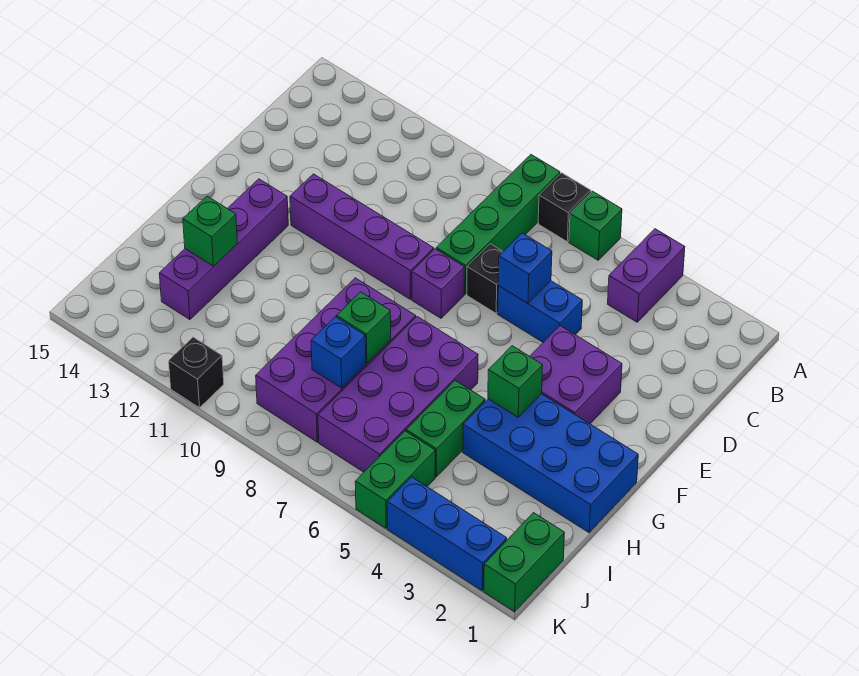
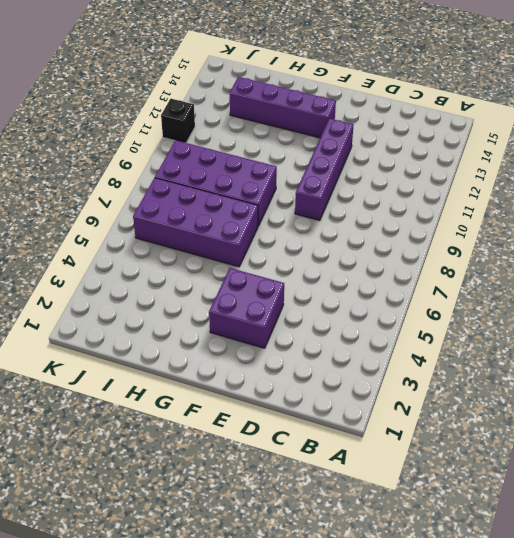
none -> purple brick A4:B4 level 1
none -> green brick A6 level 1
none -> black brick A7 level 1

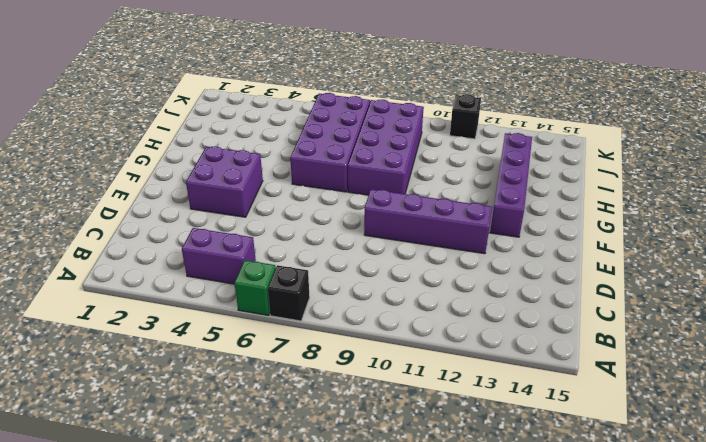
purple brick B4:B5 level 1 -> purple brick A4:B4 level 1
none -> green brick A8:D8 level 1
none -> blue brick D5:D6 level 1
none -> black brick D7 level 1

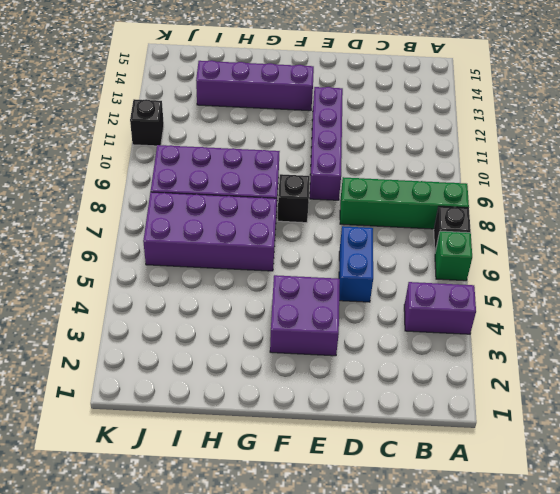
black brick F8 level 1 -> black brick D7 level 1
none -> purple brick E8 level 1
none -> blue brick G1:H4 level 1
none -> green brick H5:I5 level 1

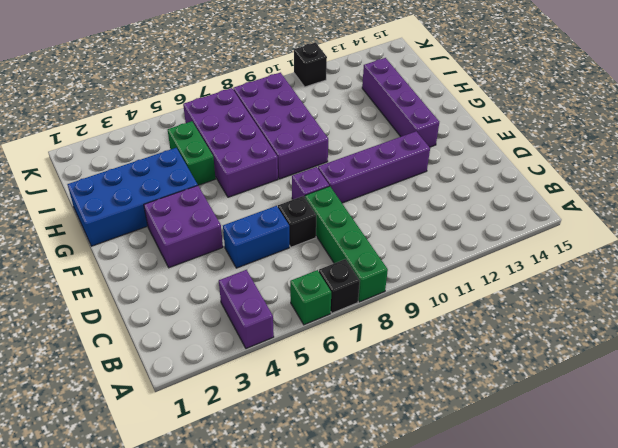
none -> green brick J1:K1 level 1
none -> green brick J5:K5 level 1
none -> blue brick K2:K4 level 1

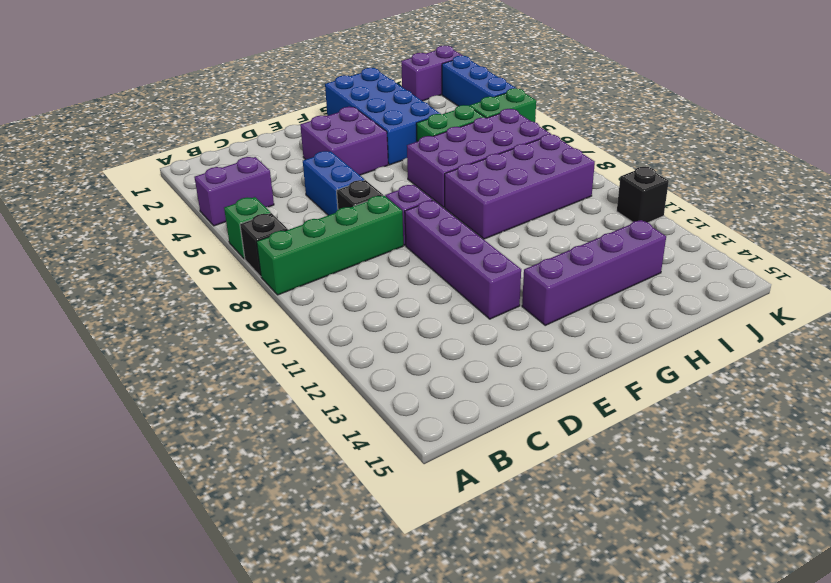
purple brick J1:K1 level 1 -> green brick J1:K1 level 1
none -> blue brick D6 level 2
none -> green brick G4 level 2
none -> green brick H8 level 2

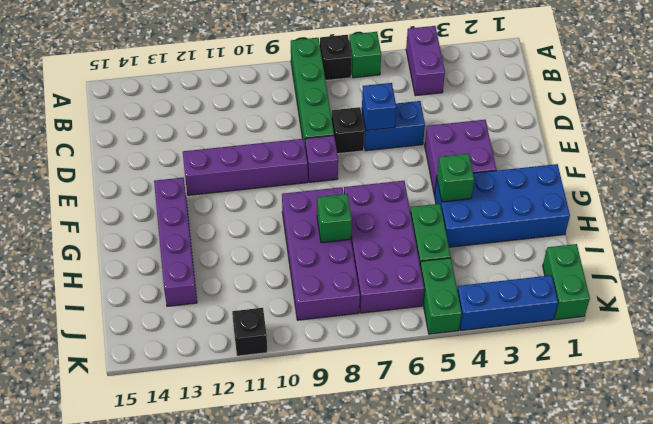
none -> green brick H13 level 2
none -> blue brick I8 level 2

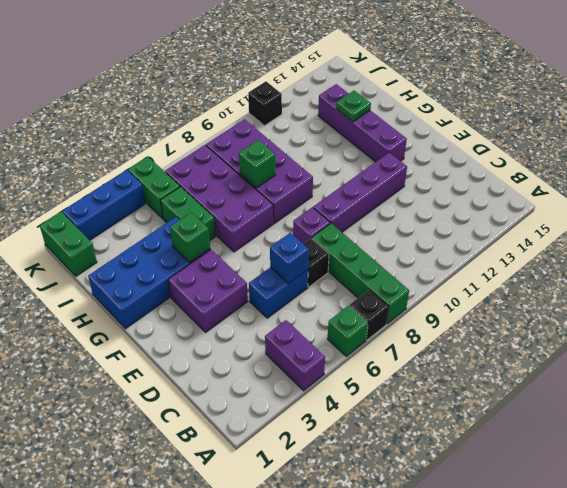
green plate H13 level 2 -> green brick H13 level 2
none -> blue brick I8 level 2

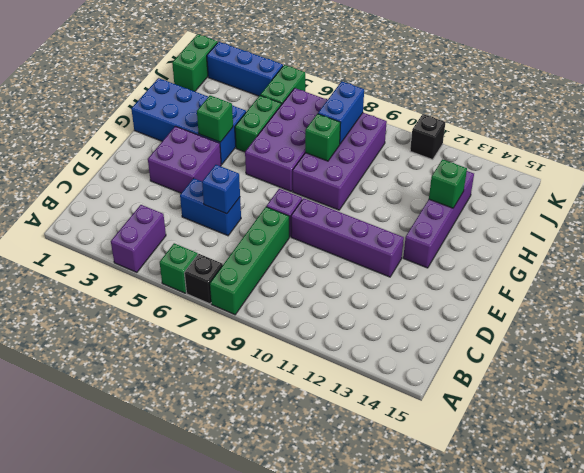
blue brick I8:J8 level 2 -> blue brick I8 level 2
none -> black brick D7 level 1

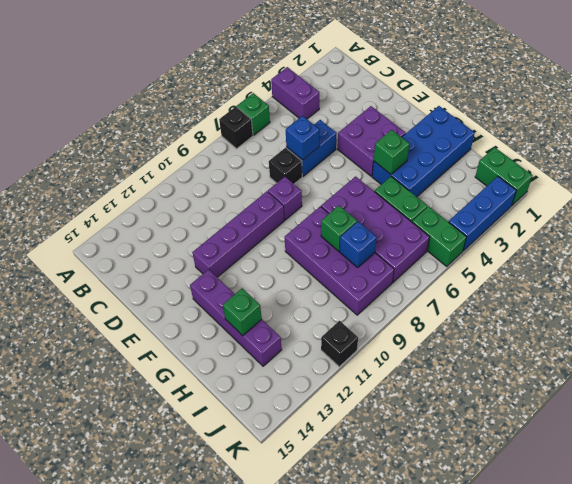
none -> green brick A8:D8 level 1

